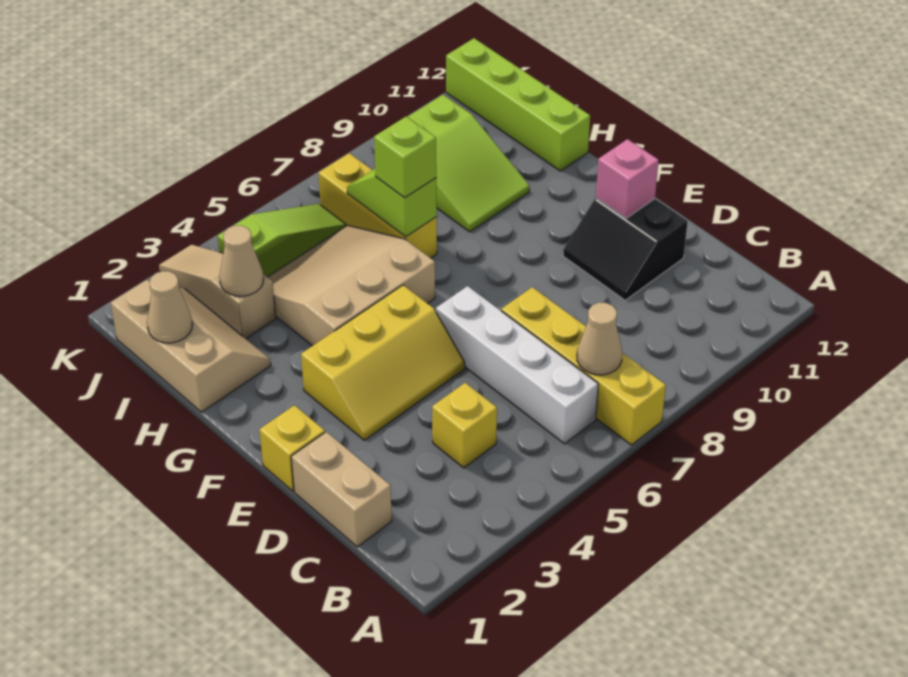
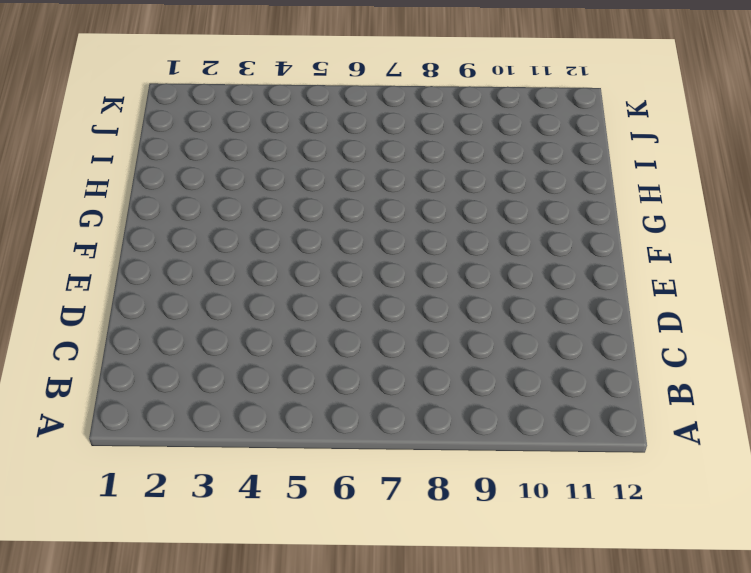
none -> yellow brick A7:D7 level 1
none -> white brick B6:E6 level 1
none -> tan brick C1:D1 level 1

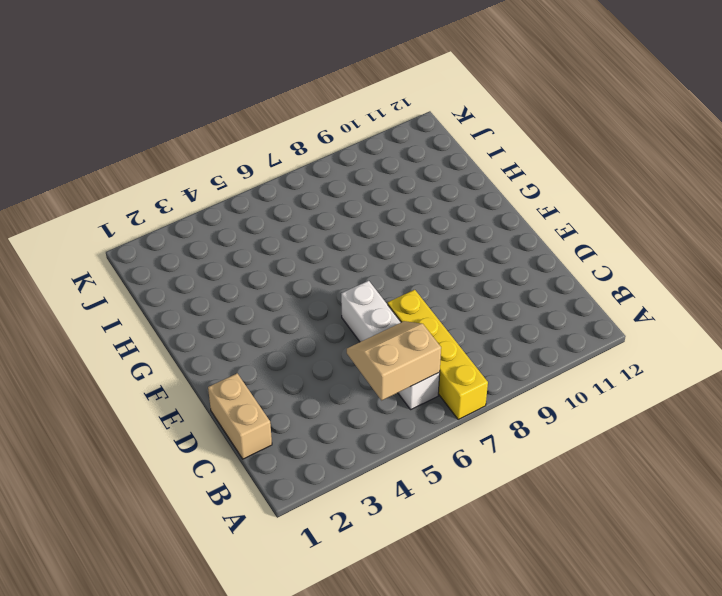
tan slope B5:C6 level 2 top B -> none
none -> yellow brick C4 level 1
none -> black slope D10:E11 level 1 top 11
none -> yellow brick E1 level 1

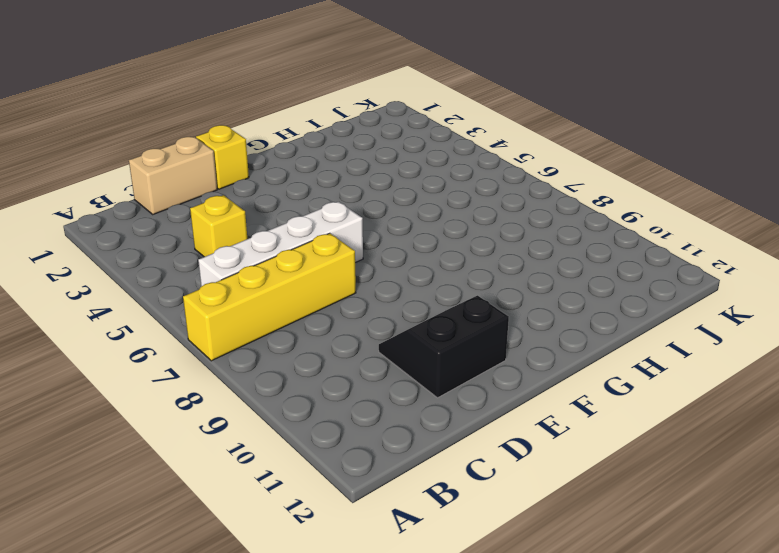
none -> yellow slope E3:F5 level 1 top F
none -> tan slope G4:I6 level 1 top G
none -> tan slope H1:J2 level 1 top 1

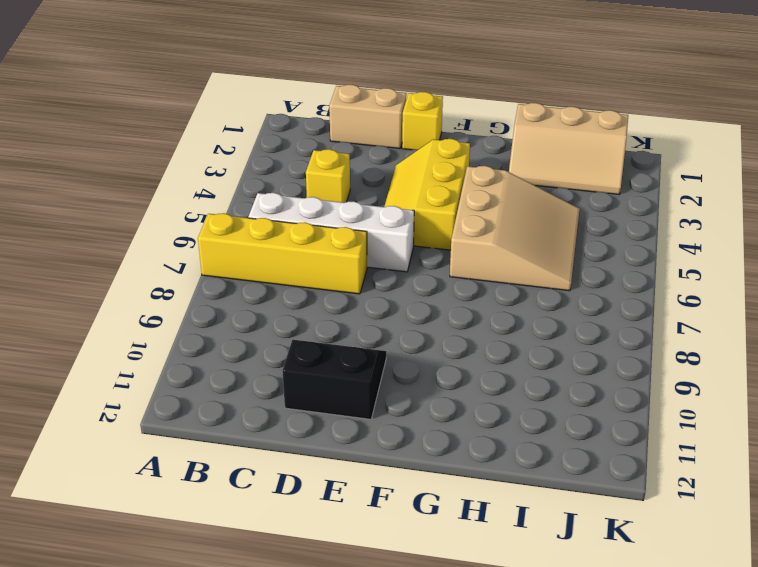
none -> yellow brick H7:J7 level 1
none -> lime slope H9:J10 level 1 top J
none -> lime brick H12:K12 level 1

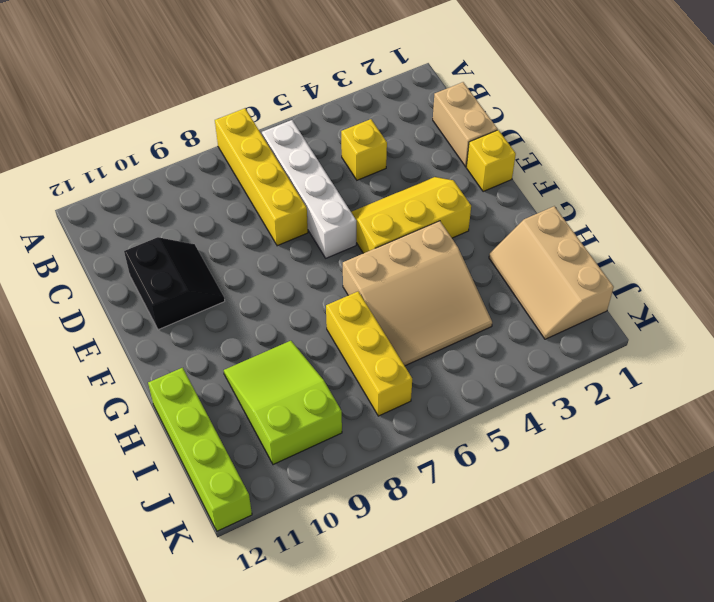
none -> tan slope I3:K3 level 1 top I
none -> lime slope J4:J6 level 1 top 4
none -> tan cone B7 level 2

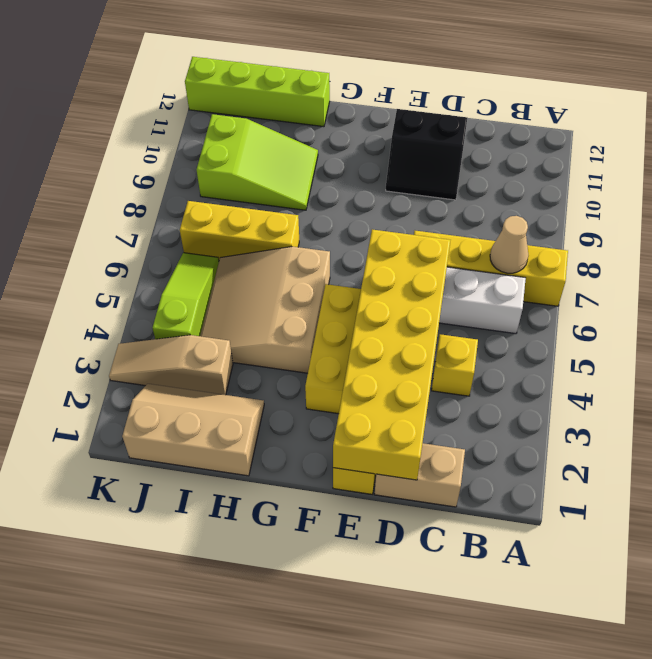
yellow brick D1:E6 level 2 -> none
none -> pink brick E11 level 2
none -> lime slope H7:I7 level 2 top H
none -> tan cone I1 level 2

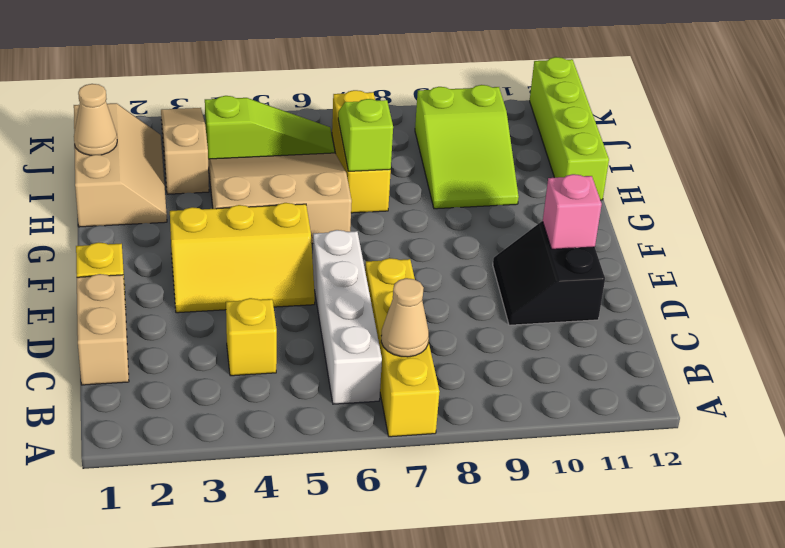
none -> tan cone I3 level 2
none -> lime brick H7 level 3

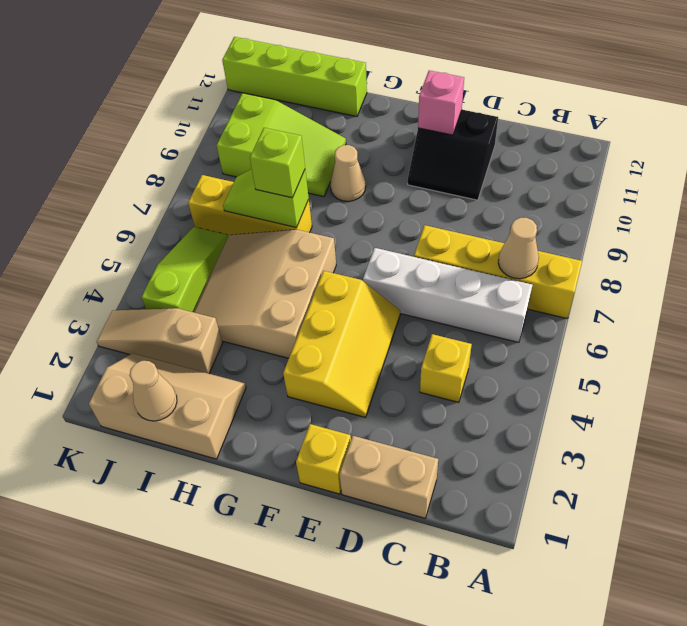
tan cone G9 level 1 -> tan cone I3 level 2

